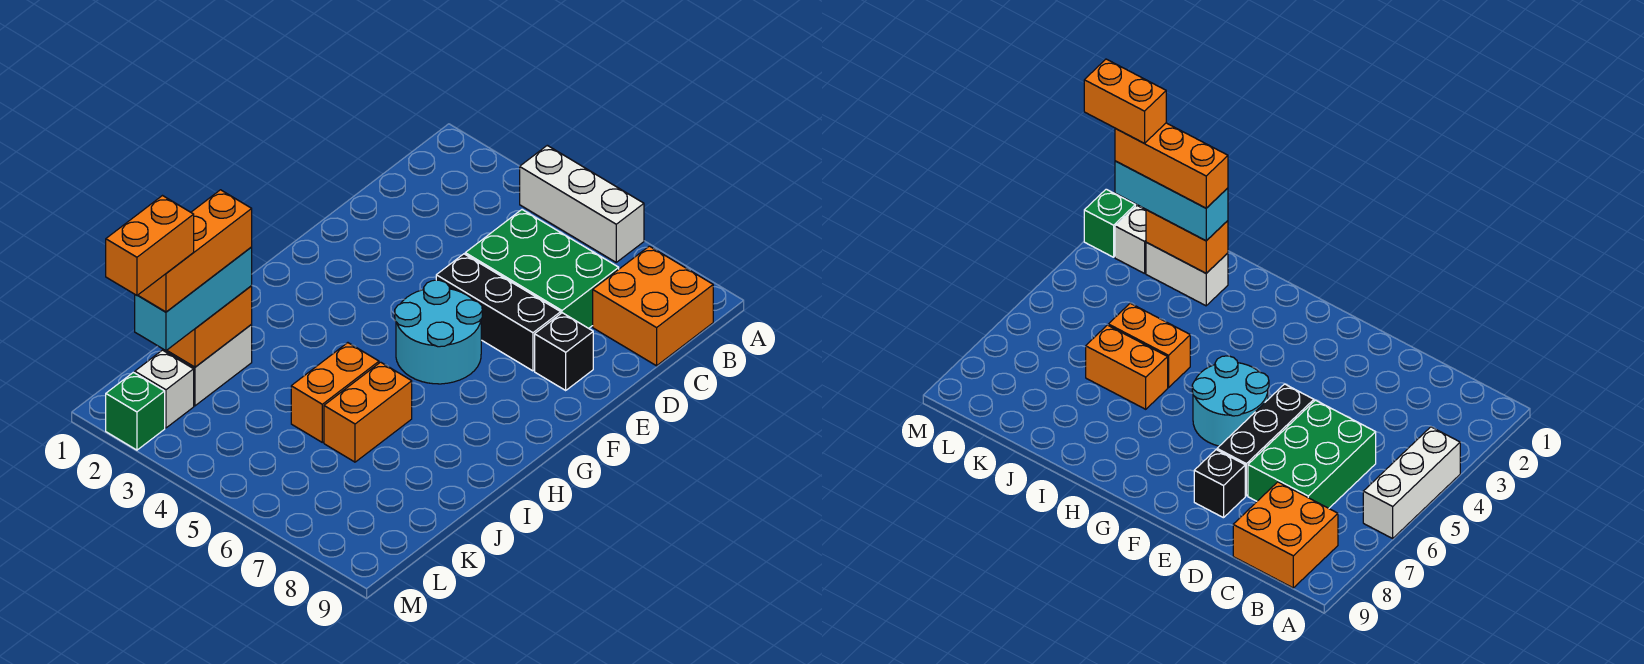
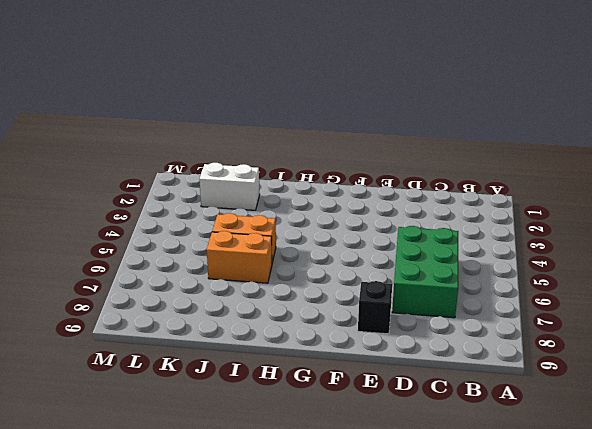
none -> white brick A4:A6 level 1
none -> orange brick B8:C9 level 1
none -> black brick E5:E7 level 1

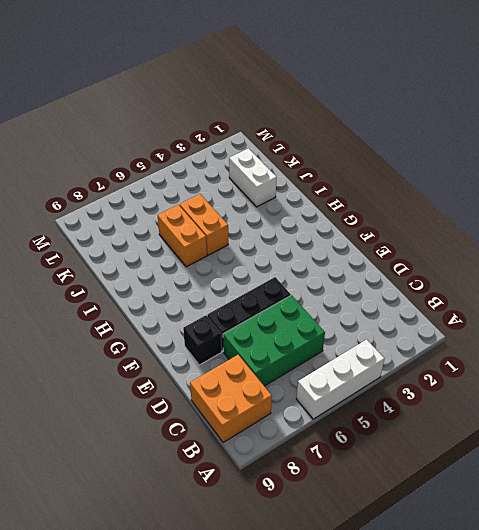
none -> cyan round brick F5:G6 level 1
none -> white brick L2 level 1
none -> green brick M2 level 1

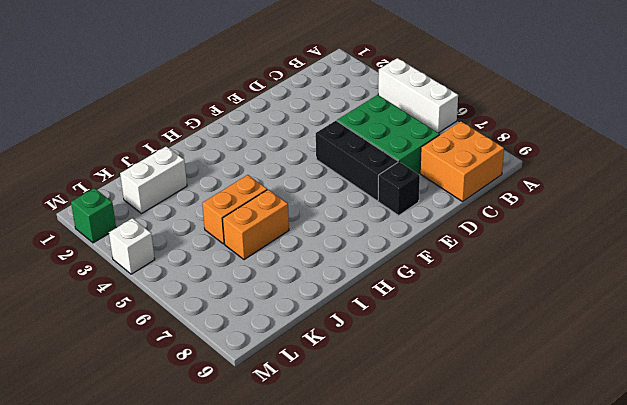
white brick M4 level 1 -> white brick L2 level 1
none -> cyan round brick F5:G6 level 1
none -> orange brick J2:K2 level 2
none -> cyan brick J2:L2 level 3

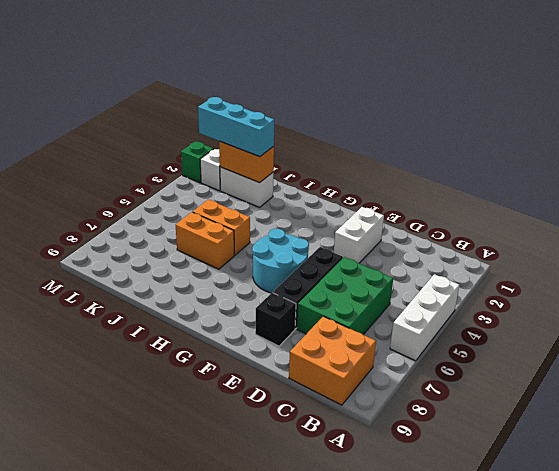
white brick E2:E3 level 1 -> none
none -> orange brick J2:L2 level 4
none -> orange brick L2:M2 level 5

